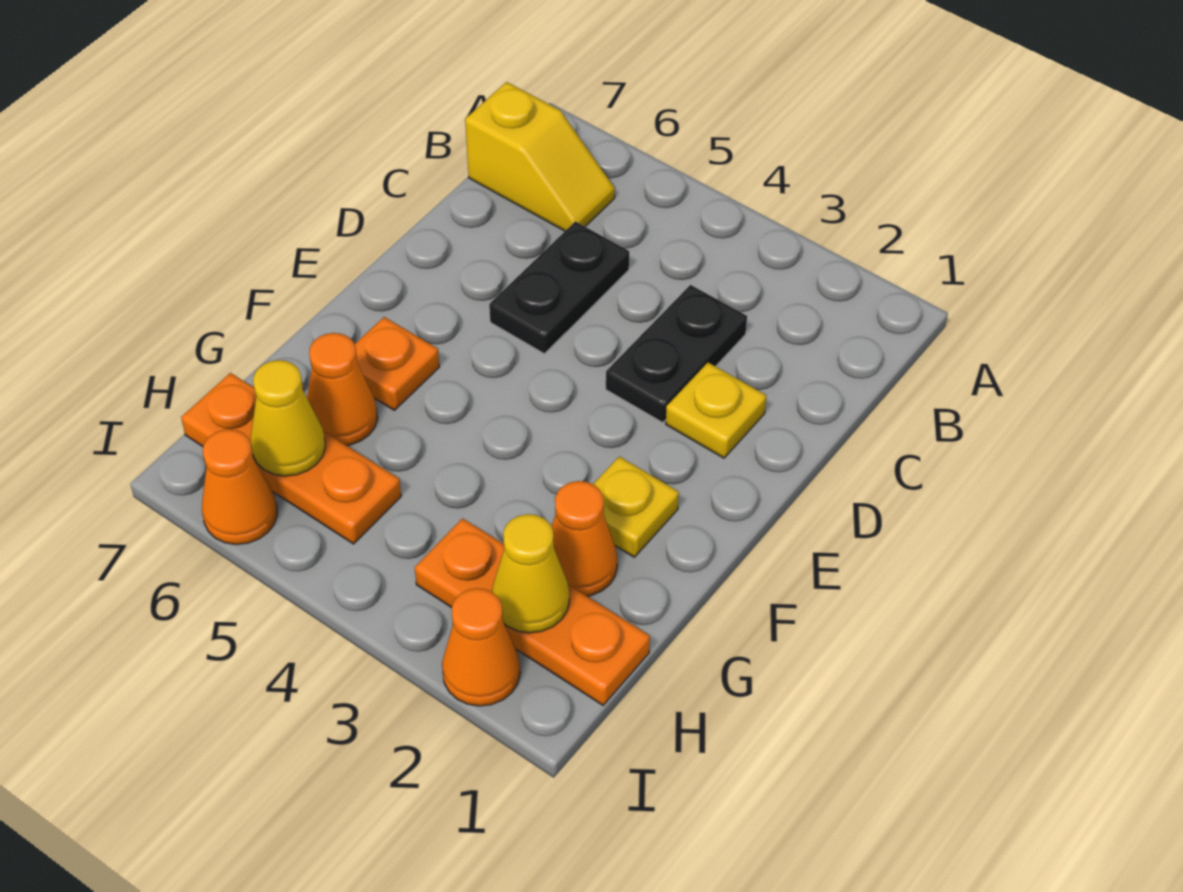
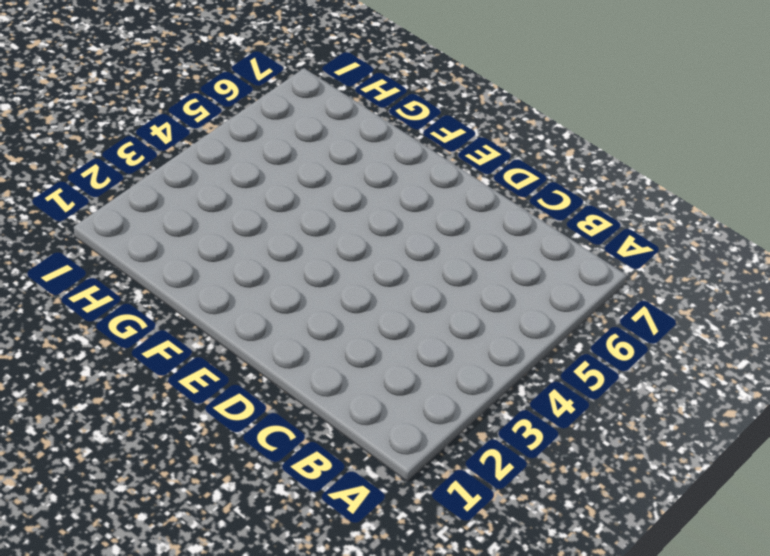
none -> yellow slope B6:B7 level 1 top 7
none -> black plate C3:D3 level 1
none -> black plate C5:D5 level 1

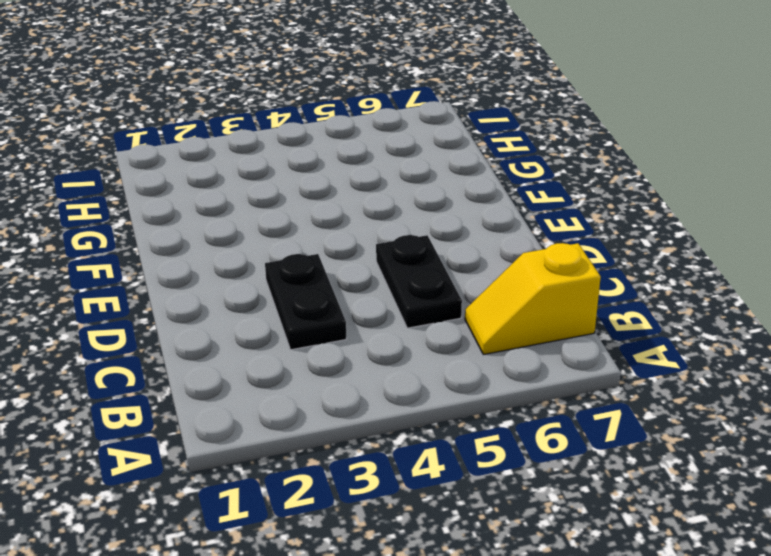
none -> yellow plate D2 level 1
none -> yellow plate F2 level 1
none -> orange plate F6 level 1

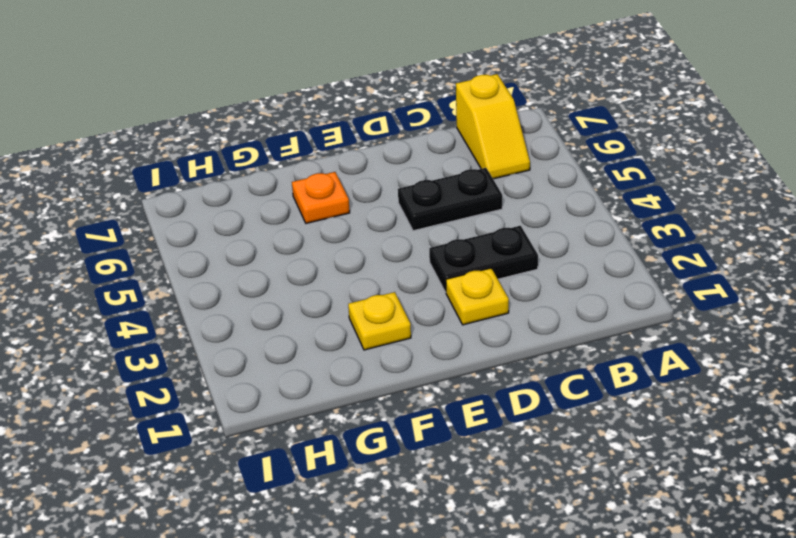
none -> orange cone G2 level 1
none -> orange cone G6 level 1
none -> orange plate H1:H3 level 1

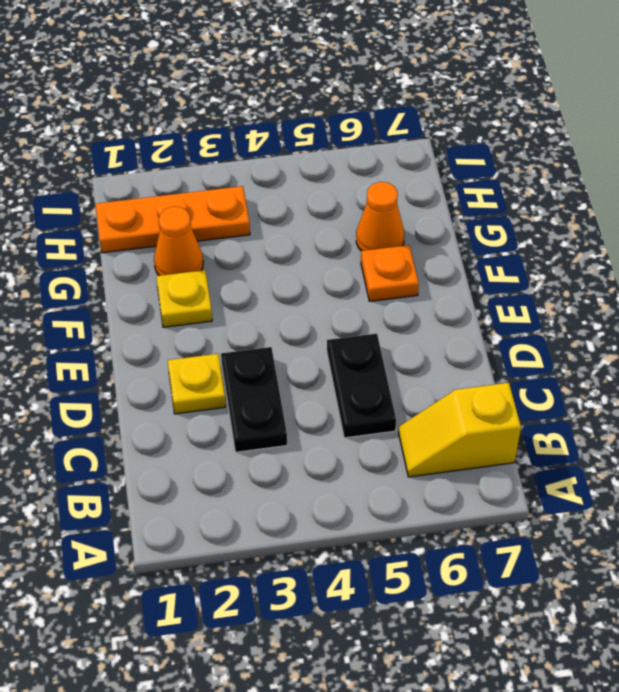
none -> orange plate H5:H7 level 1
none -> orange cone I2 level 1
none -> orange cone I6 level 1

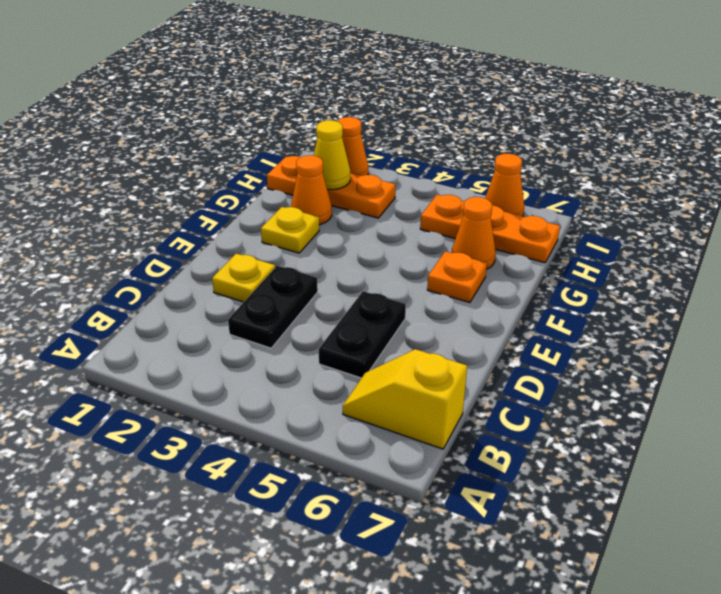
none -> yellow cone H6 level 2

